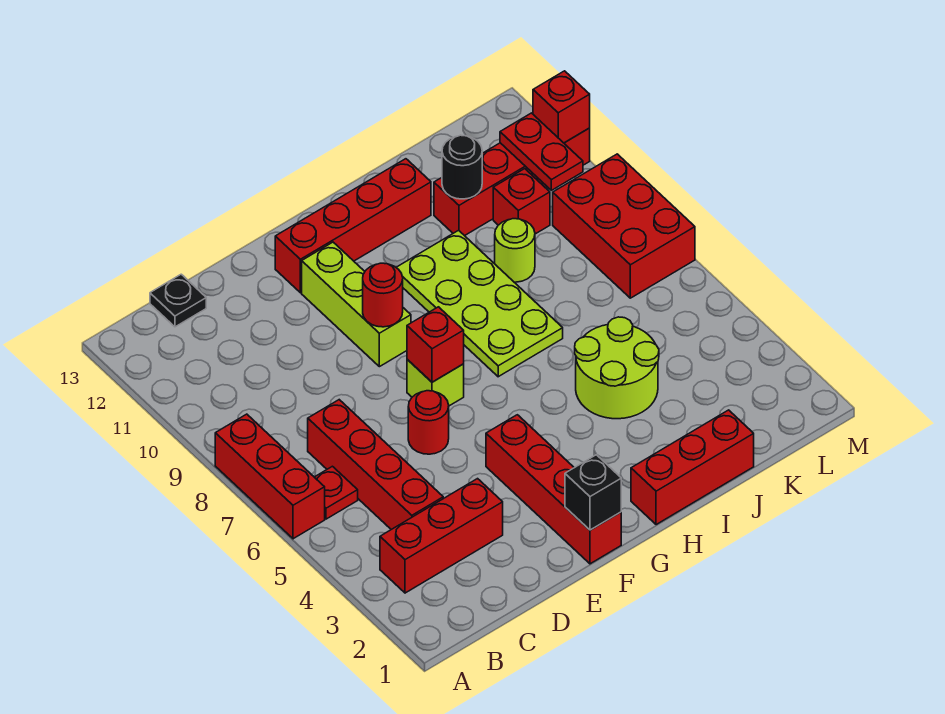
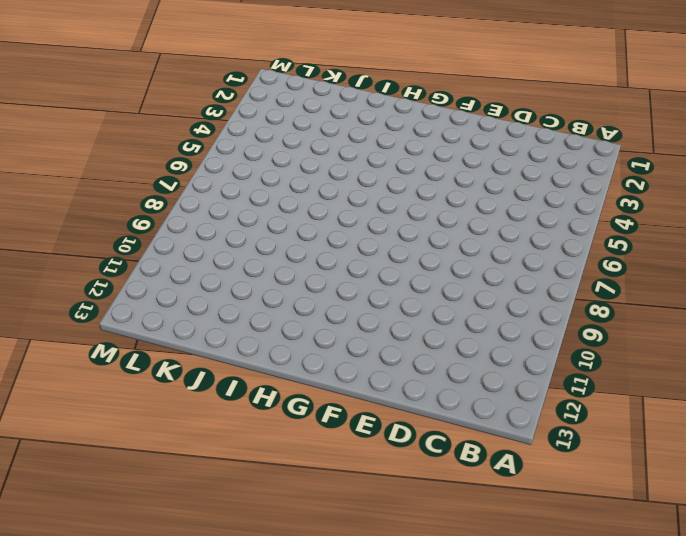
none -> red brick A6:A8 level 1
none -> red brick B3:D3 level 1
none -> red plate B6 level 1

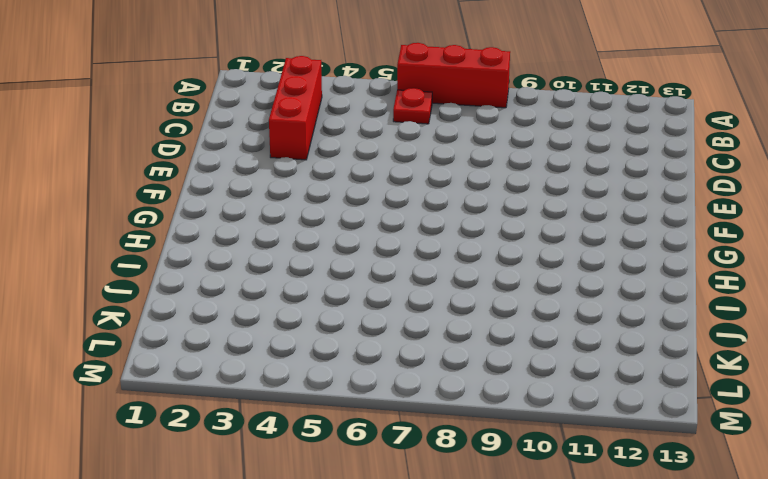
none -> red brick C4:C7 level 1
none -> black plate C13 level 1
none -> red round brick E6 level 1

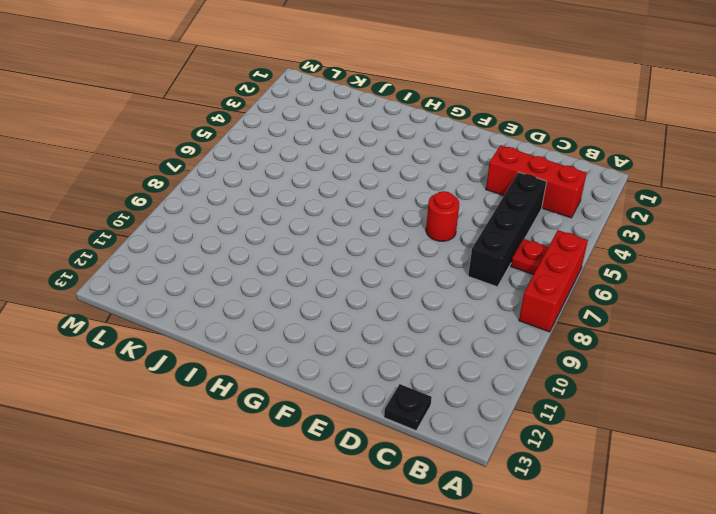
black brick C4:C7 level 1 -> red brick C4:C7 level 1
none -> red brick F1:F4 level 1
none -> lime brick F7 level 1
none -> lime brick F9:F11 level 1

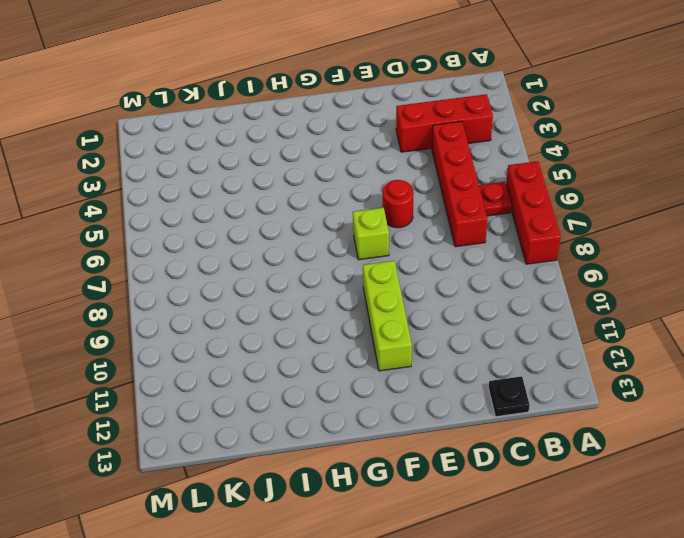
none -> red brick F1:F4 level 1
none -> red brick F12:I12 level 1
none -> red brick H1:J1 level 1

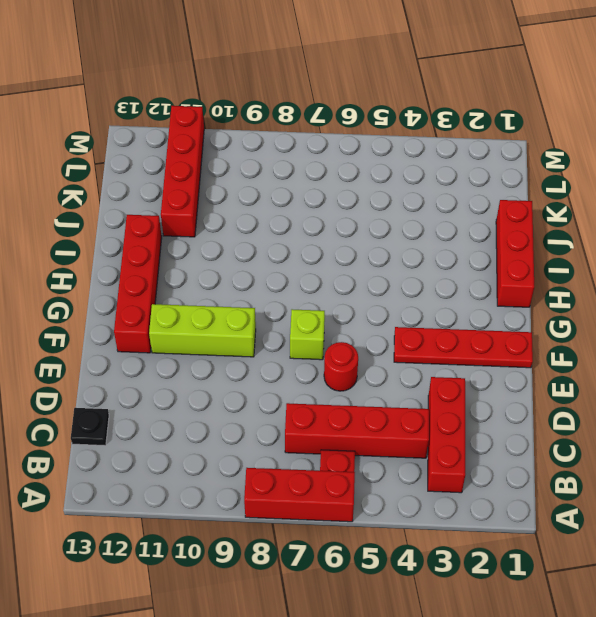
red plate F1:F4 level 1 -> red brick F1:F4 level 1
none -> lime plate H7:I10 level 1
none -> lime round brick I4:J5 level 1
none -> lime round brick J9 level 1

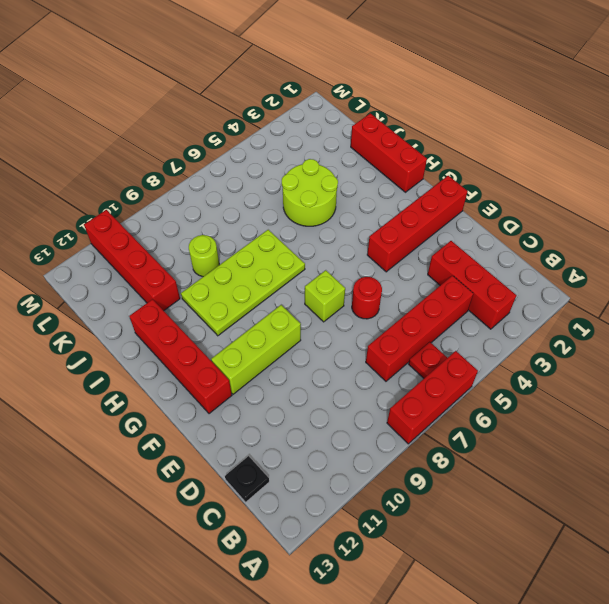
none -> red brick K10 level 1
none -> red brick L7:M9 level 1
none -> black brick F1 level 2

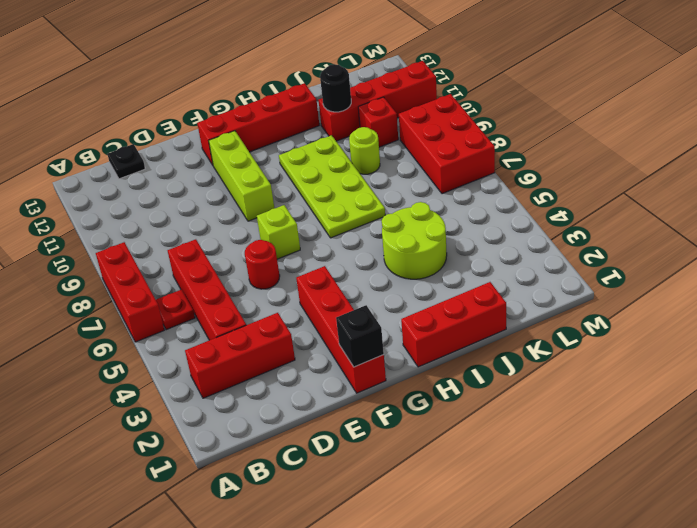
none -> red brick F7 level 2
none -> red round brick F9 level 2
none -> red plate L10:L11 level 2

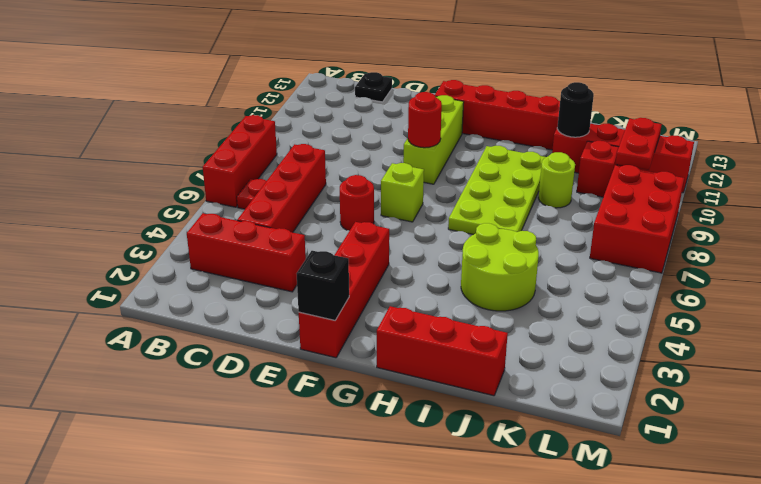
none -> red brick F7 level 2
none -> red brick M11 level 2

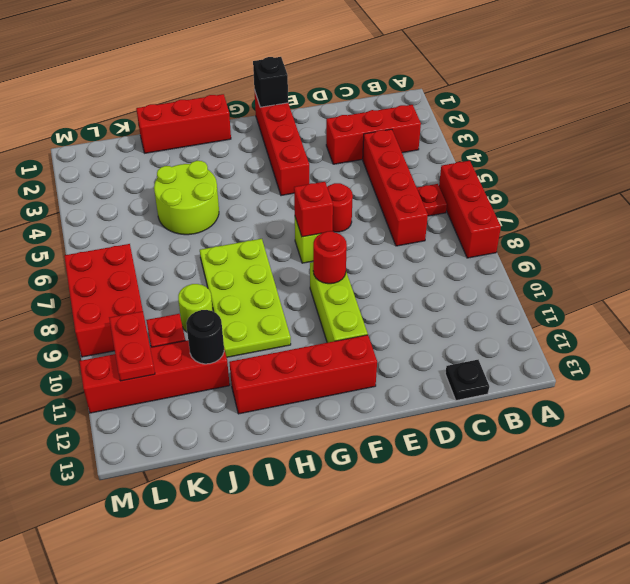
none -> red brick M11 level 2

